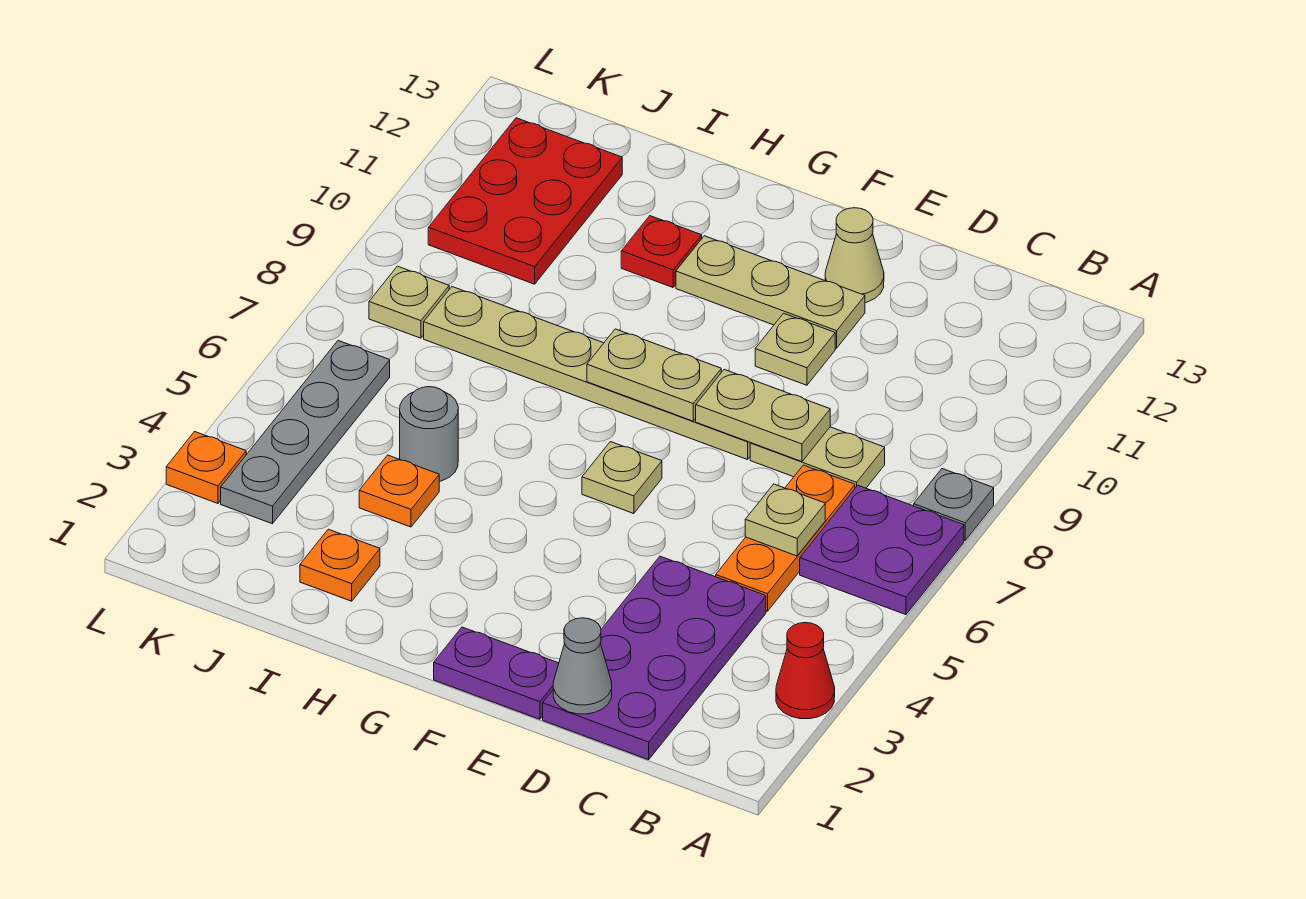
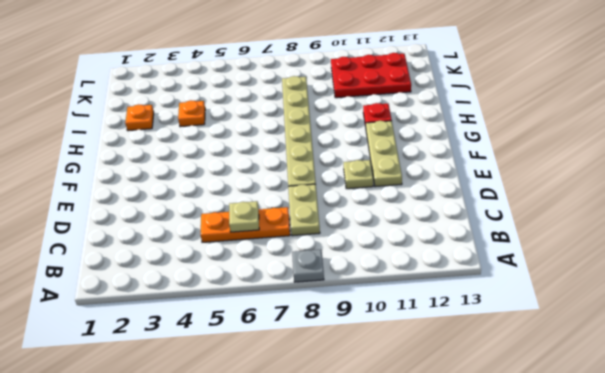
none -> red cone A3 level 1
none -> purple plate A6:B7 level 1
none -> purple plate C1:D4 level 1

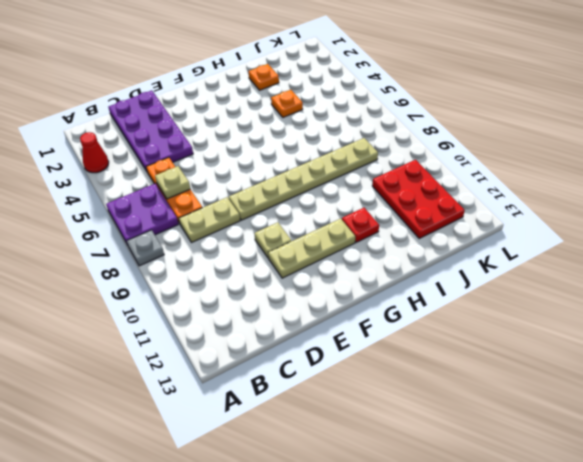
none -> purple plate E1:F1 level 1
none -> tan cone E12 level 1
none -> tan plate F6 level 1

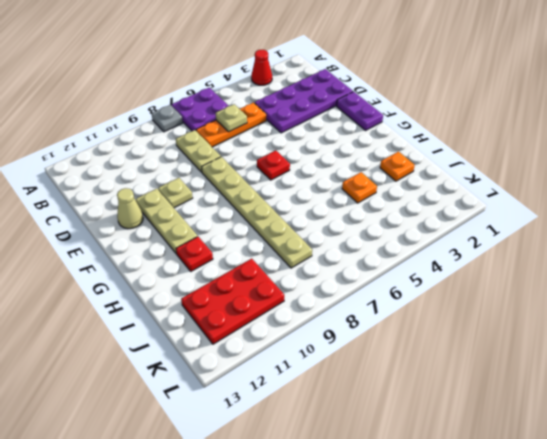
red plate F6 level 1 -> tan plate F6 level 1
none -> grey round brick I5 level 1
none -> grey plate K3:K6 level 1
none -> tan plate K8 level 1

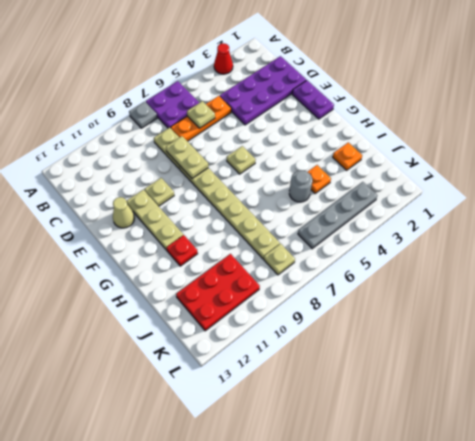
none -> orange plate L3 level 1
none -> grey cone D1 level 2
none -> tan plate F8:G8 level 2

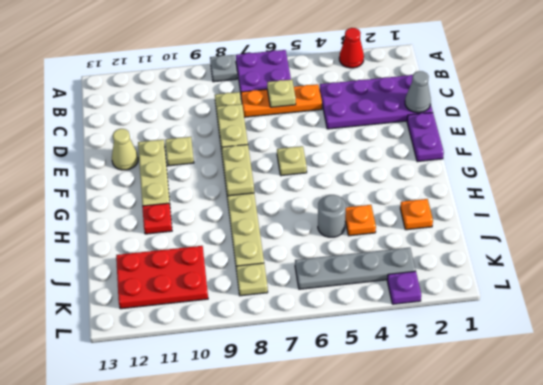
purple plate L3 level 1 -> orange plate L3 level 1

